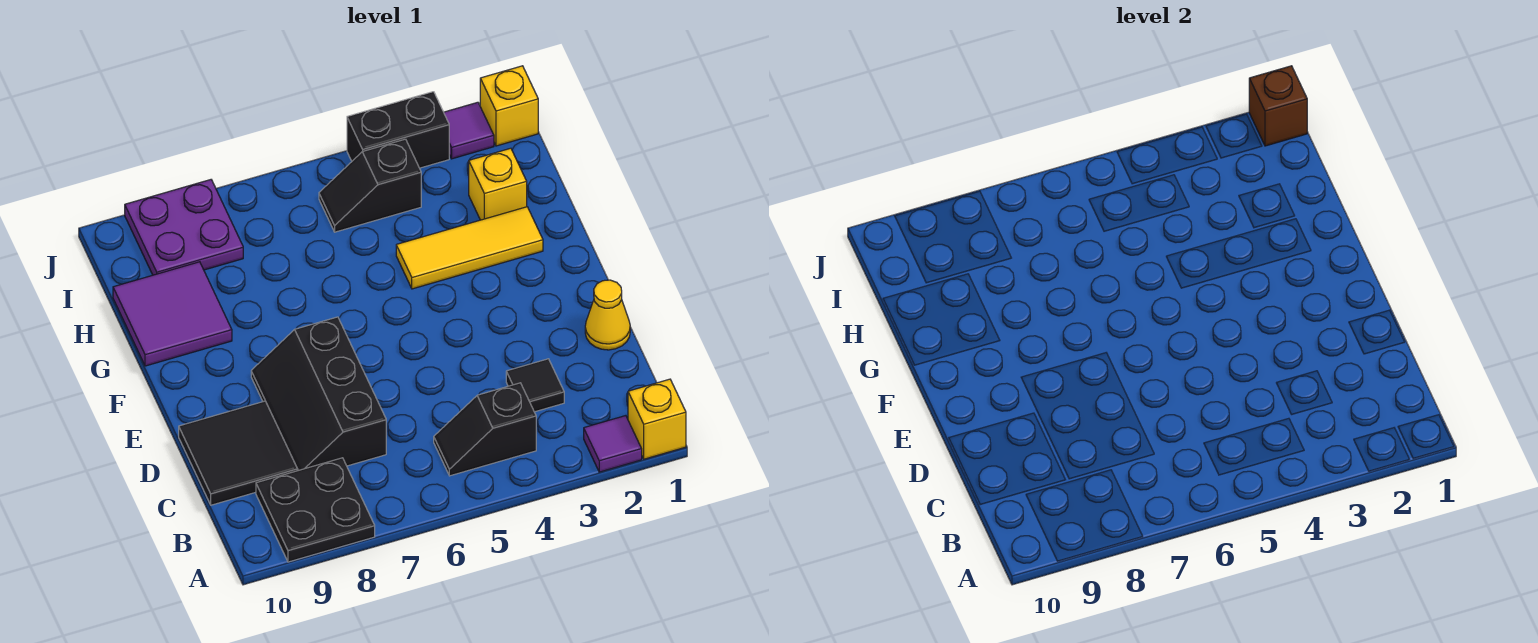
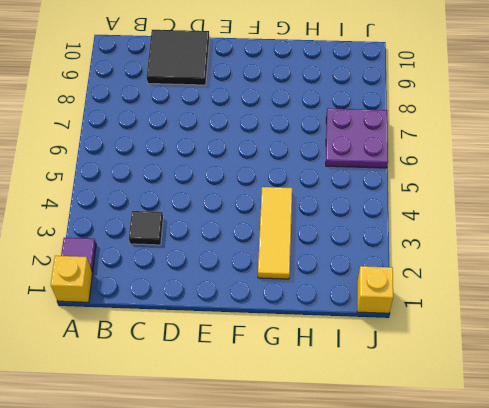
purple plate I6:J7 level 1 -> purple plate I8:J9 level 1
none -> black plate A8:B9 level 1
none -> black slope B4:B5 level 1 top 4
none -> black slope C7:E8 level 1 top 7

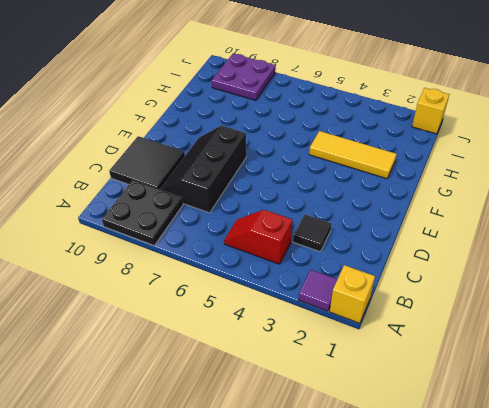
red slope B4:B5 level 1 top 4 -> black slope B4:B5 level 1 top 4
none -> yellow cone D1 level 1
none -> purple tile G9:H10 level 1
none -> yellow brick H2 level 1

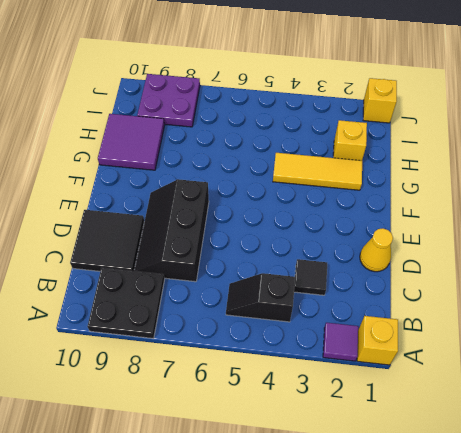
none -> black slope I4:I5 level 1 top 4
none -> purple tile J2 level 1
none -> black brick J3:J4 level 1

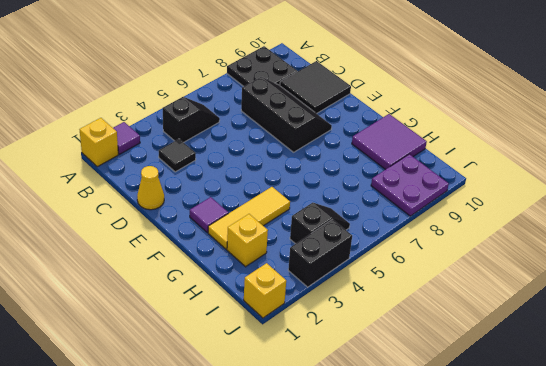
purple tile F2 level 1 -> purple tile J2 level 1
none -> brown brick J1 level 2

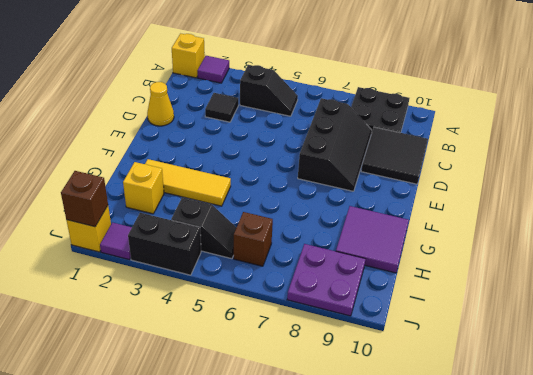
brown brick I6 level 1 -> none

